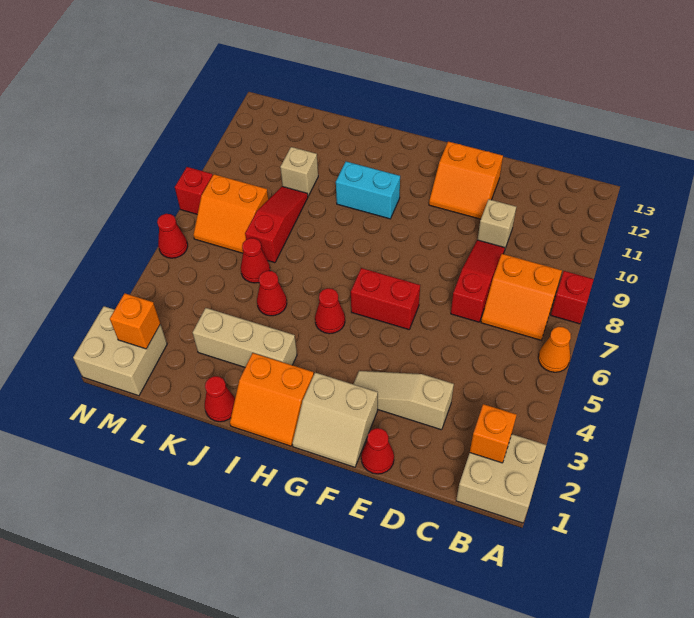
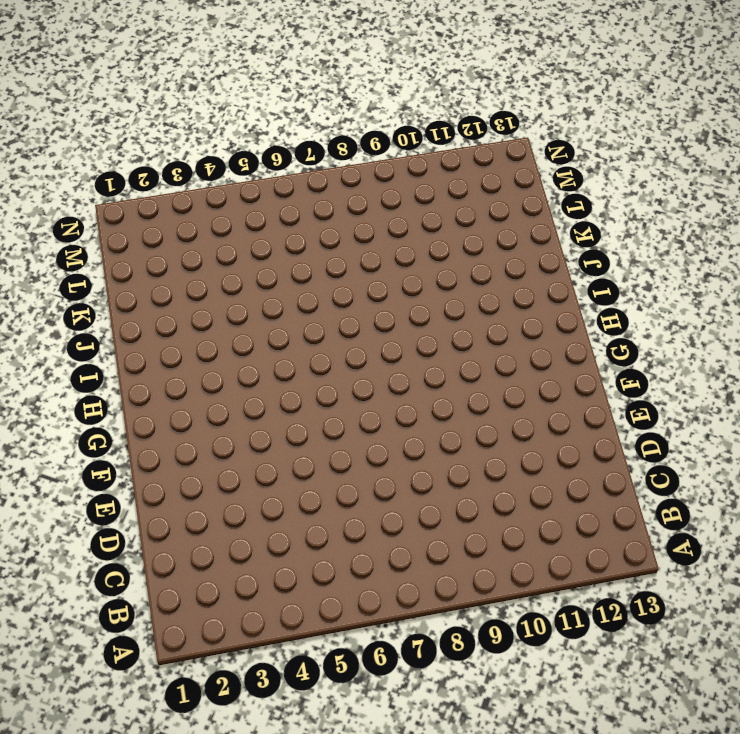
none -> tan brick A1:B2 level 1
none -> orange cone A6 level 1
none -> red brick A8 level 1

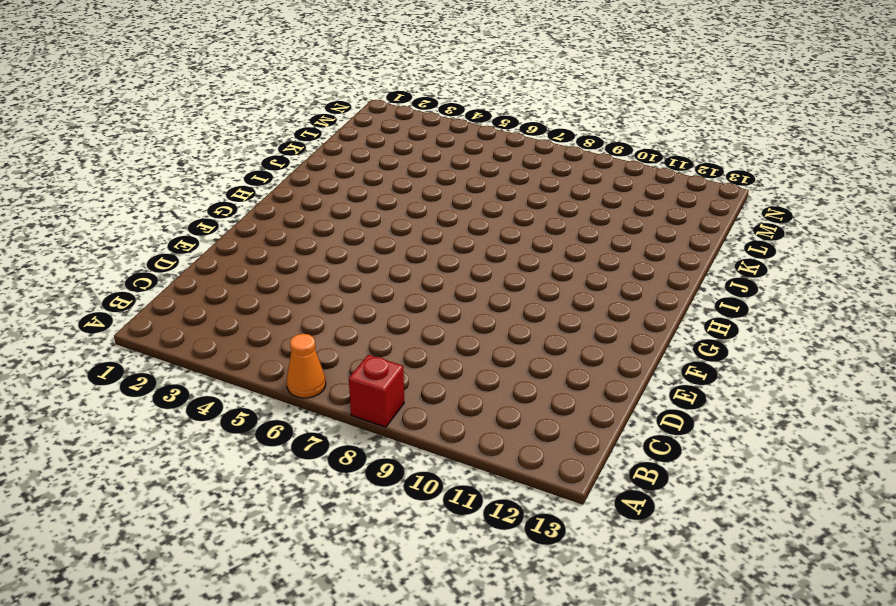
none -> tan brick A1:B2 level 1
none -> orange slope B7:C8 level 1 top 8
none -> tan slope D3:F3 level 1 top D

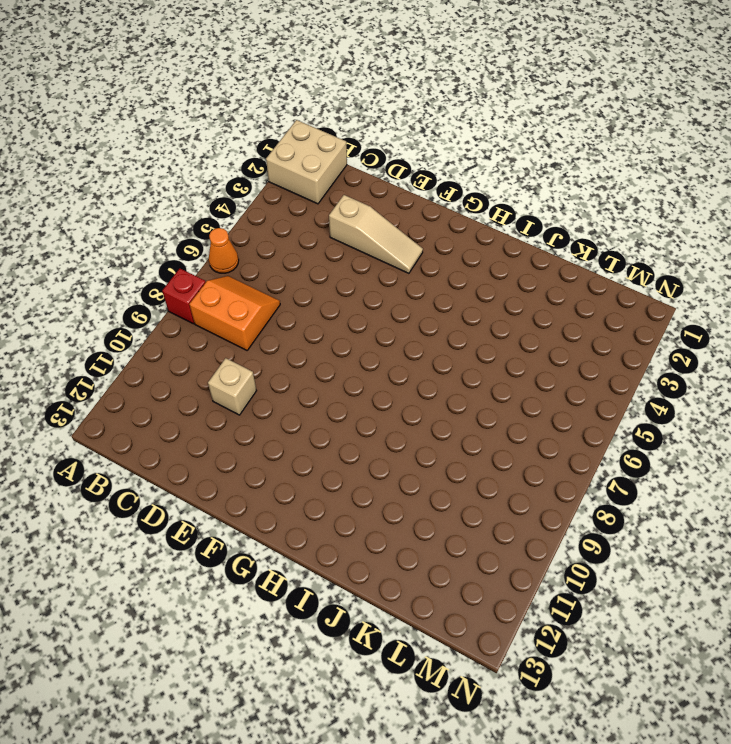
none -> red slope D7:D9 level 1 top 7
none -> red cone E1 level 1
none -> orange slope E11:F12 level 1 top 12

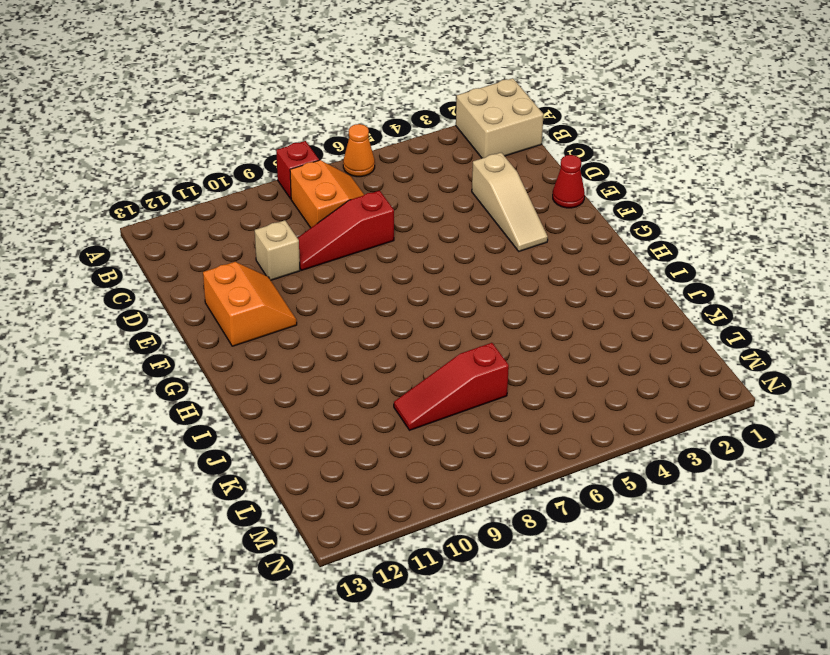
none -> tan slope F1:G2 level 1 top 2
none -> red brick F6:G6 level 1
none -> orange slope H1:I2 level 1 top 2

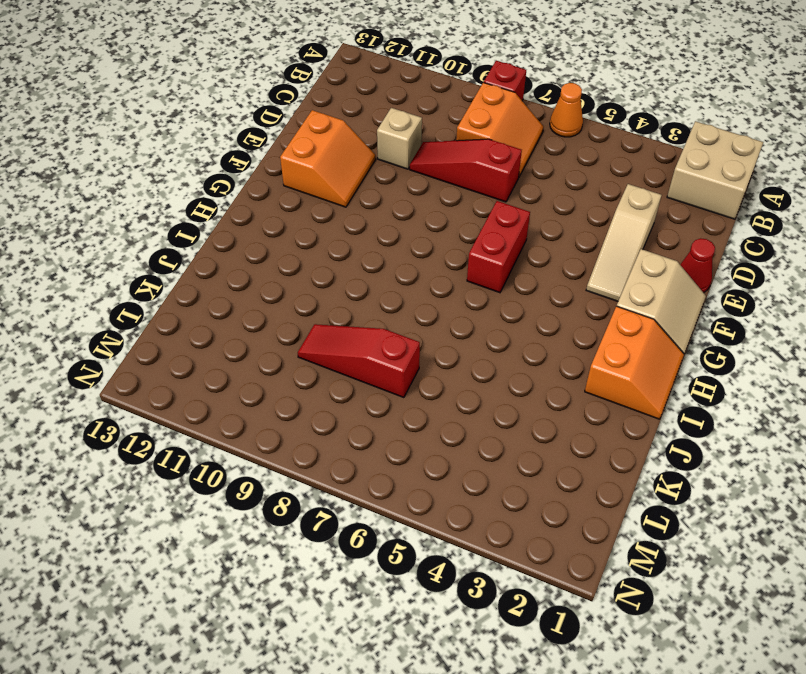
none -> red cone H5 level 1
none -> cyan brick H10:I10 level 1
none -> tan brick I3:K3 level 1

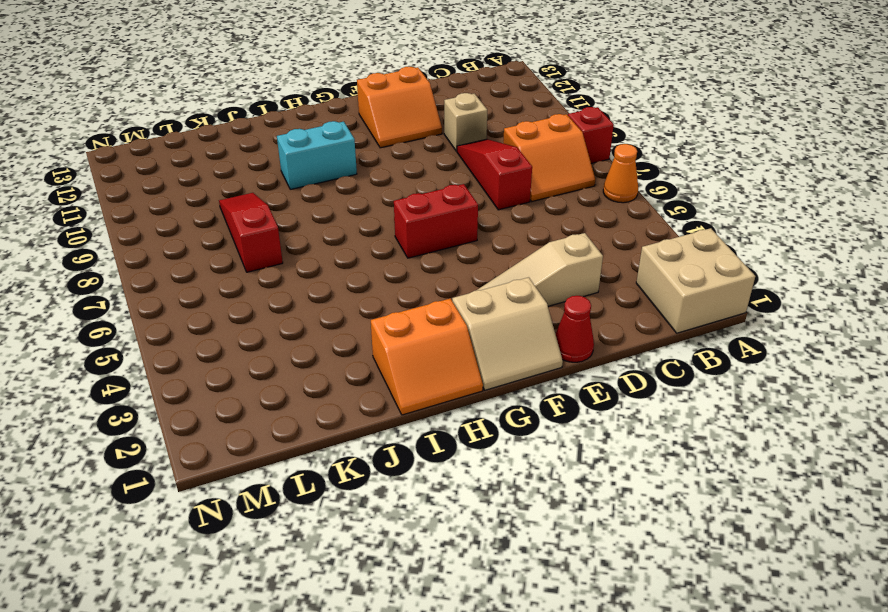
none -> red cone H5 level 1
none -> tan brick I3:K3 level 1
none -> red cone J1 level 1

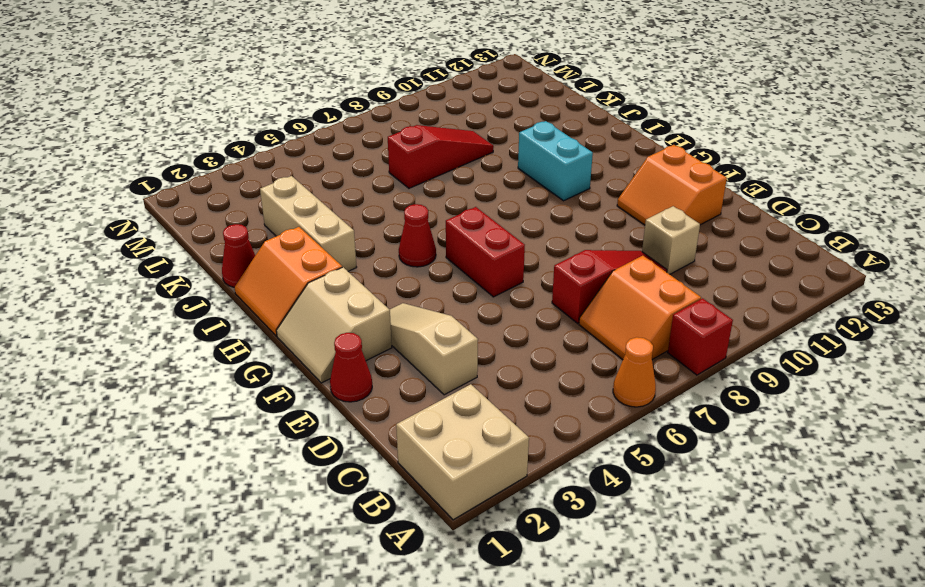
none -> red cone J5 level 1
none -> red cone K6 level 1
none -> tan brick K10 level 1

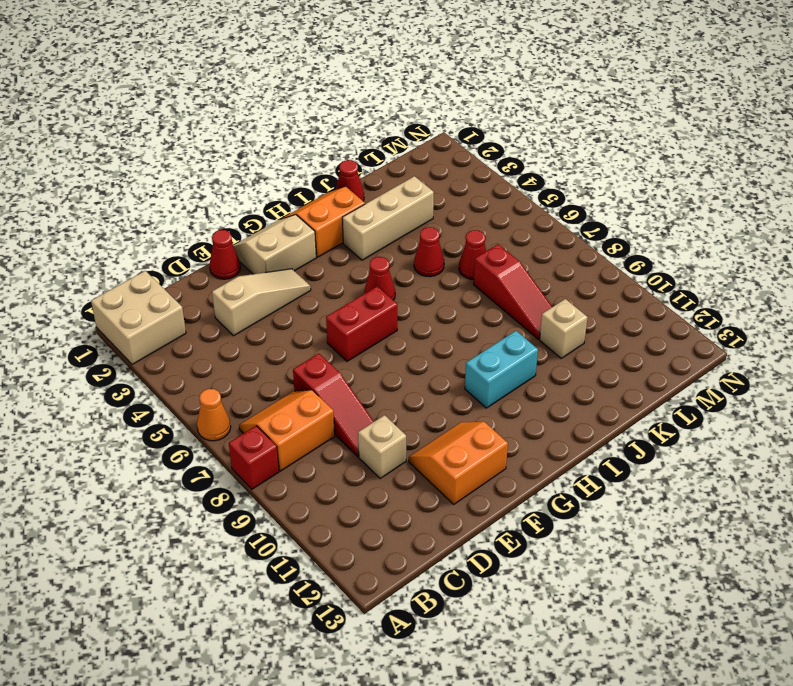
none -> orange slope L7:M8 level 1 top 8
none -> tan brick M1:N2 level 1
none -> red cone N6 level 1

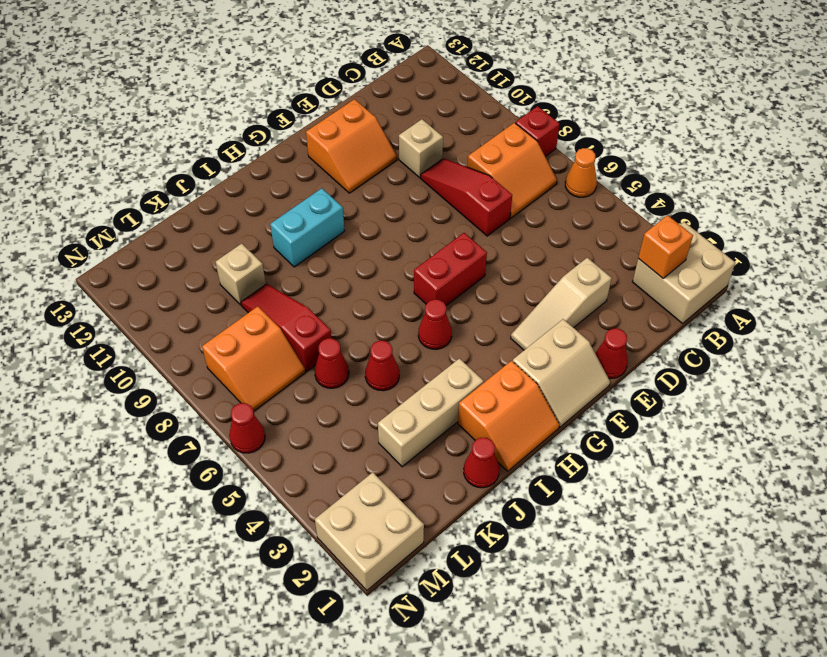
none -> red brick N8 level 1
none -> orange brick M2 level 2

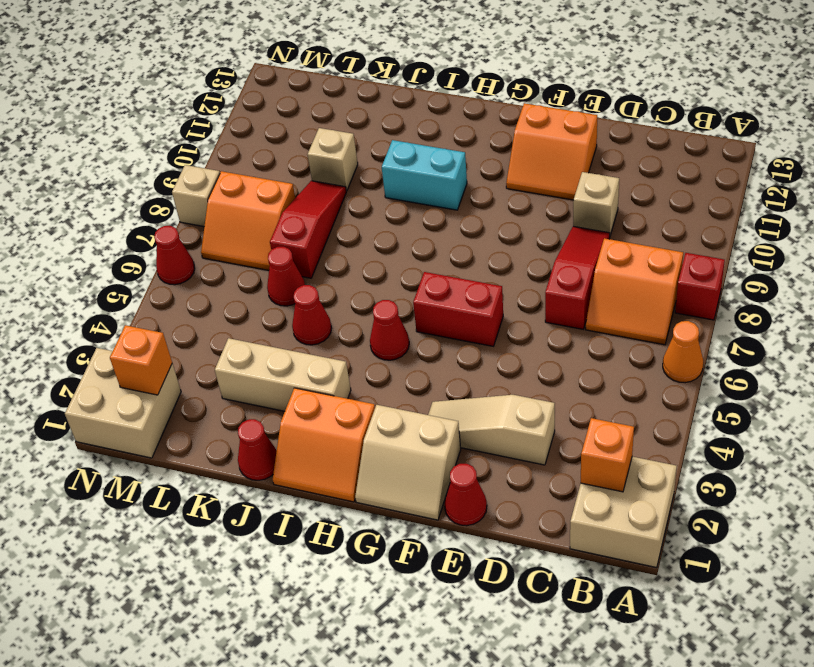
tan brick N8 level 1 -> red brick N8 level 1

